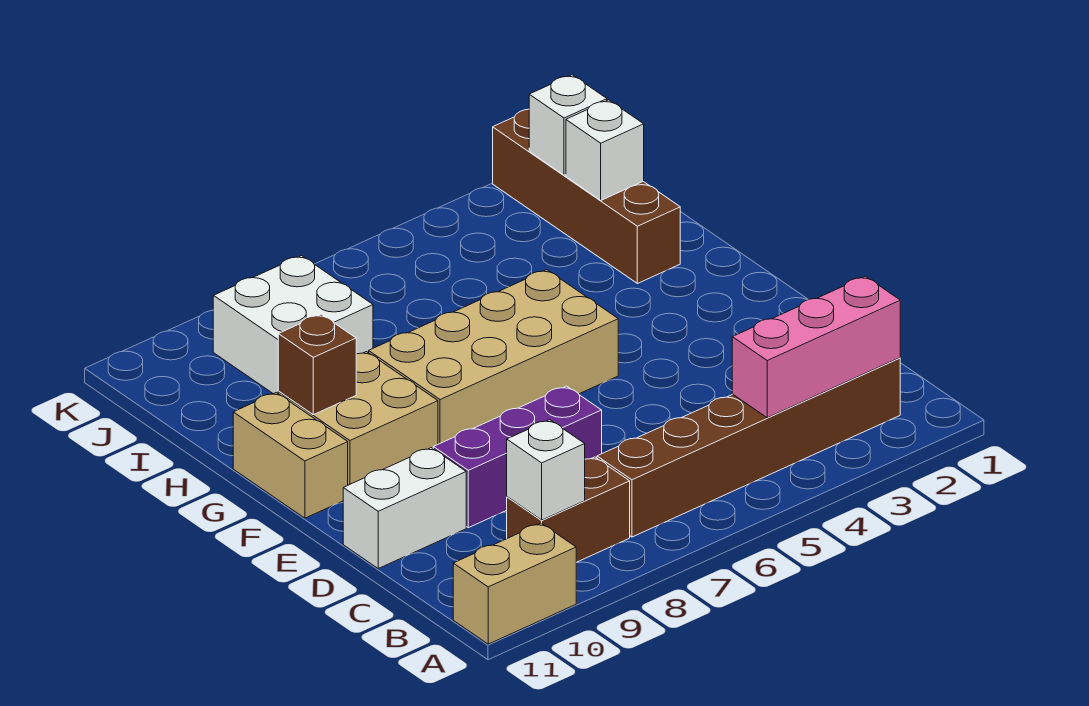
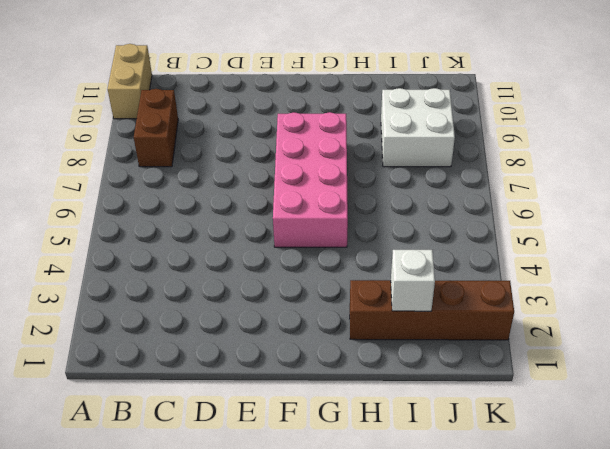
pink brick F5:G8 level 1 -> tan brick F5:G8 level 1
none -> brown brick B2:B7 level 1
none -> purple brick D7:D9 level 1
none -> white brick D10:D11 level 1

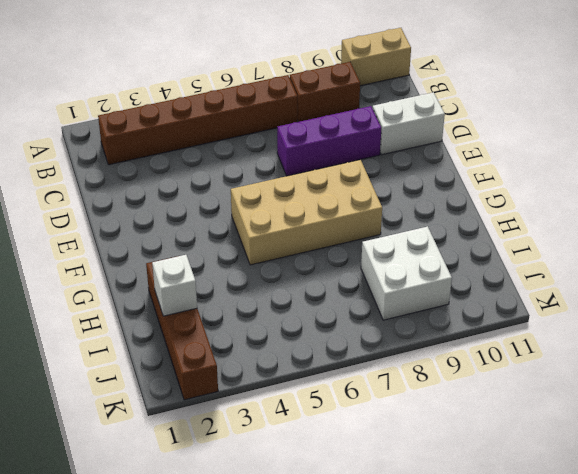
none -> tan brick F9:G10 level 1
none -> tan brick F11:G11 level 1
none -> pink brick B2:B4 level 2

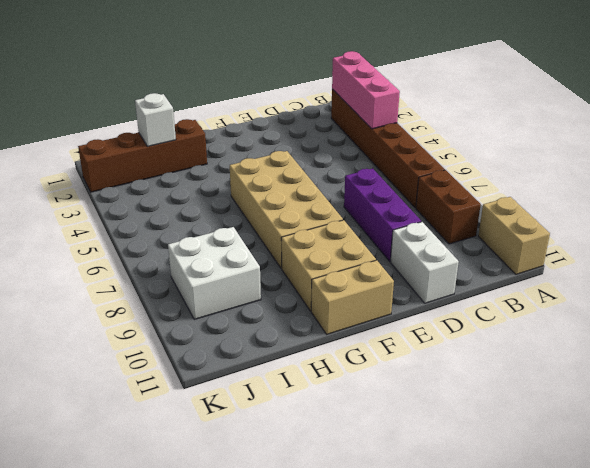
none -> white brick B9 level 2
none -> brown brick G10 level 2
none -> white brick J2 level 2

